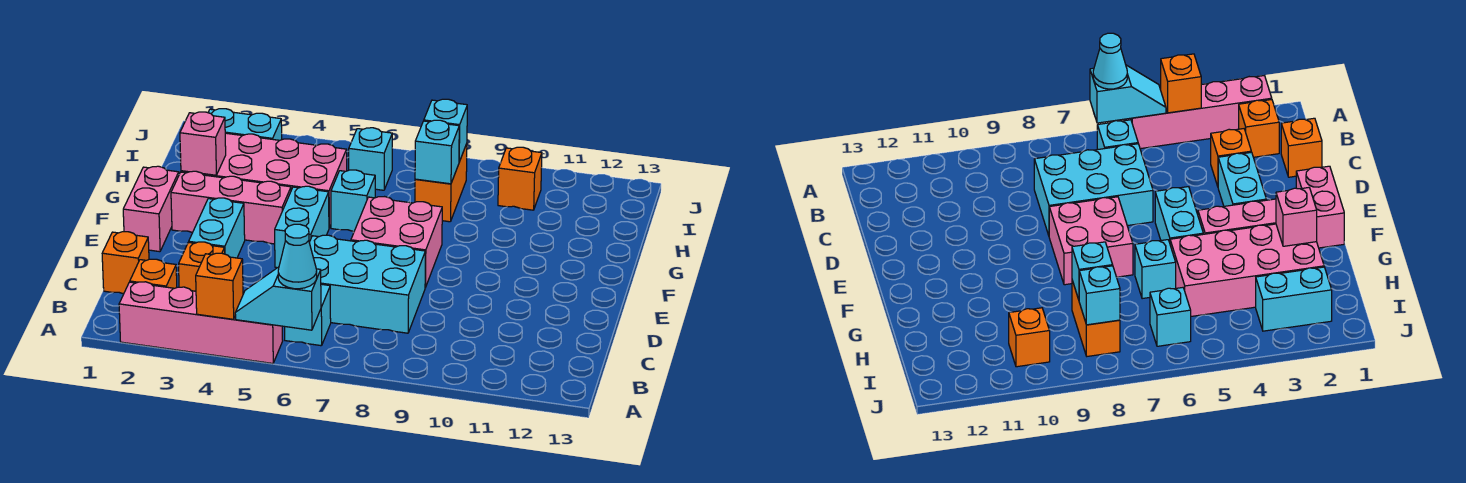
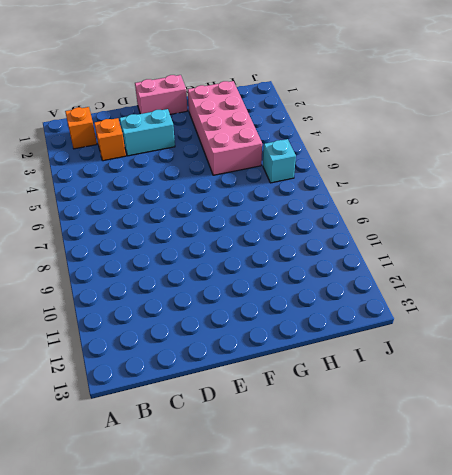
none -> pink brick A2:A5 level 1
none -> cyan brick B6 level 1
none -> orange brick C1 level 1

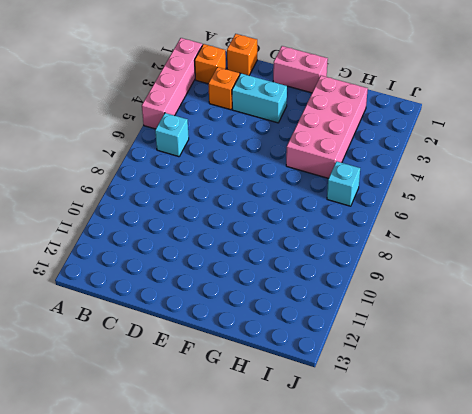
none -> cyan brick C6:D8 level 1
none -> cyan brick E5:F5 level 1
none -> pink brick E7:F8 level 1

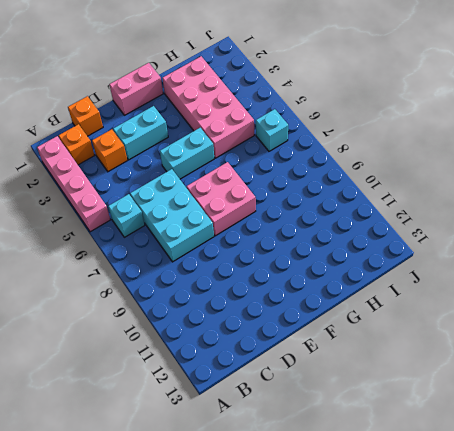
none -> pink brick F2:F4 level 1
none -> cyan brick G6 level 1
none -> orange brick H8:I8 level 1

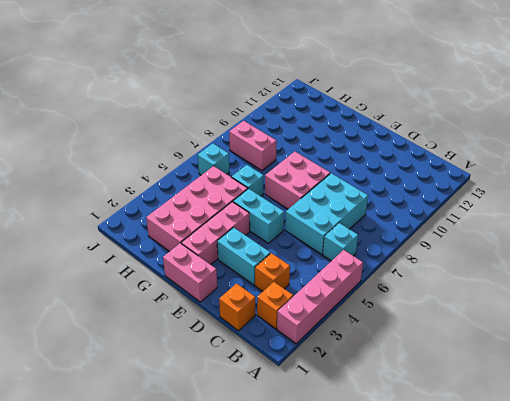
pink brick H8:I8 level 1 -> orange brick H8:I8 level 1
none -> cyan brick I2:I3 level 1
none -> orange brick I10 level 1
none -> orange brick A4 level 2

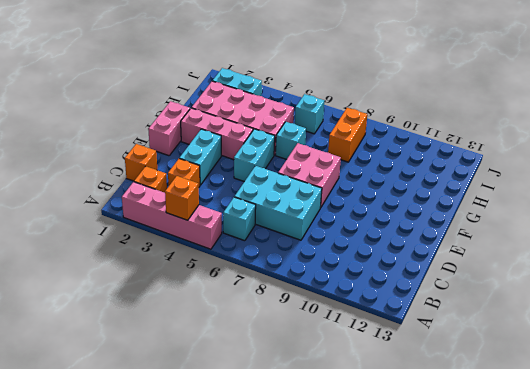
none -> orange brick I10 level 1
none -> cyan slope A5:A6 level 2 top 6
none -> pink brick G2 level 2

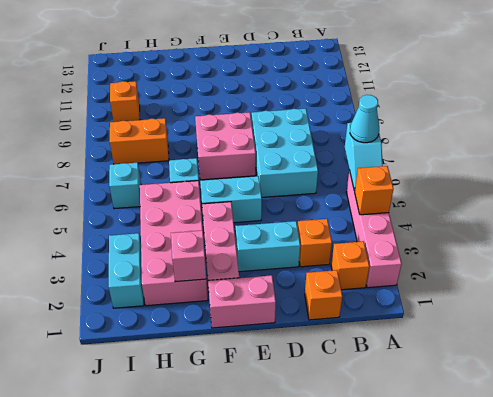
none -> cyan brick B6 level 1
none -> cyan brick H8 level 2
none -> cyan brick I8 level 2

